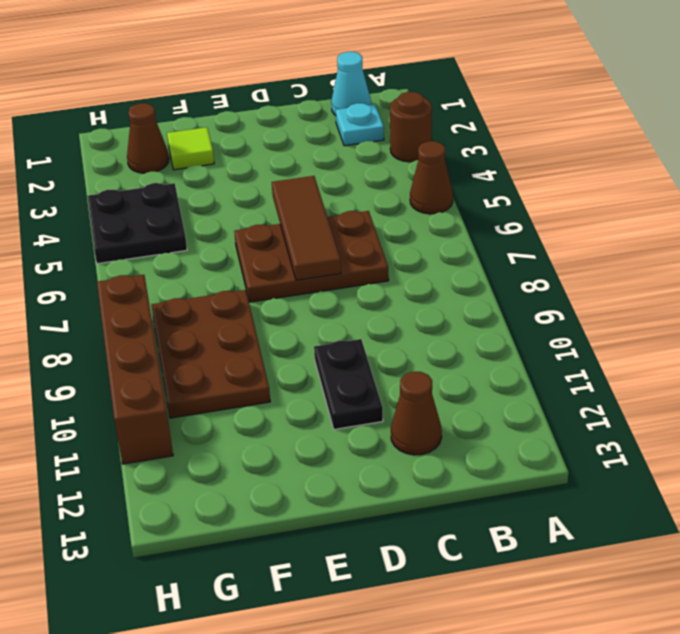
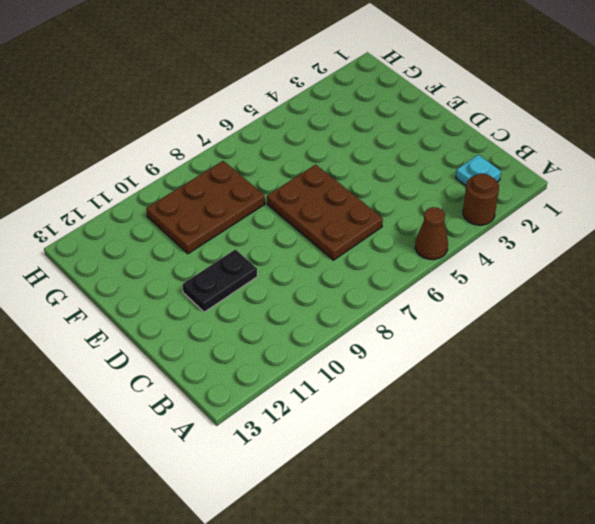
none -> cyan cone B1 level 1
none -> brown cone C12 level 1
none -> lime tile F2 level 1

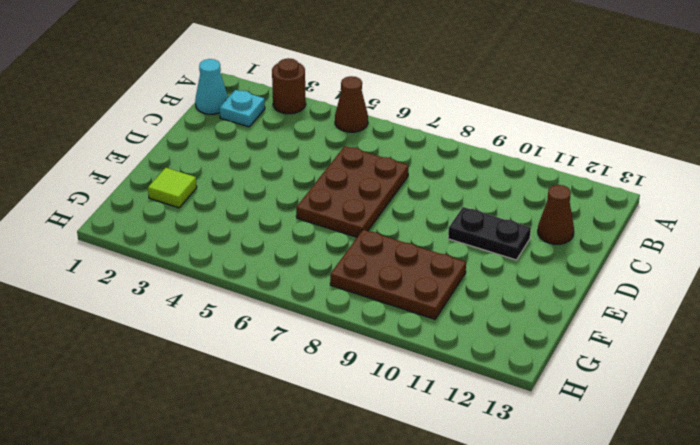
none -> brown cone G2 level 1
none -> black plate G4:H5 level 1
none -> brown brick H8:H11 level 1

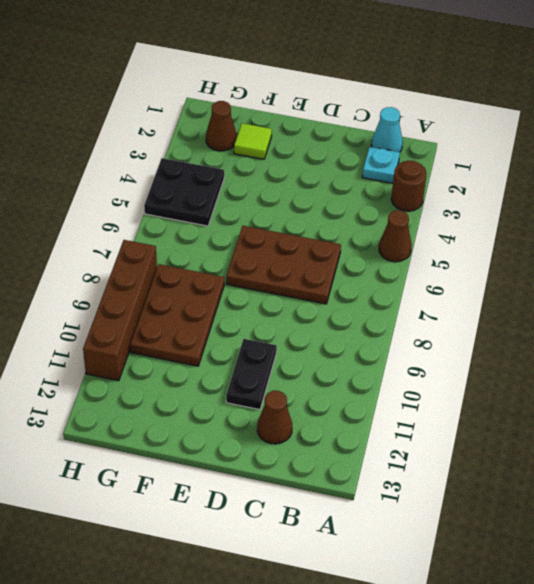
none -> brown tile D5:D7 level 2

